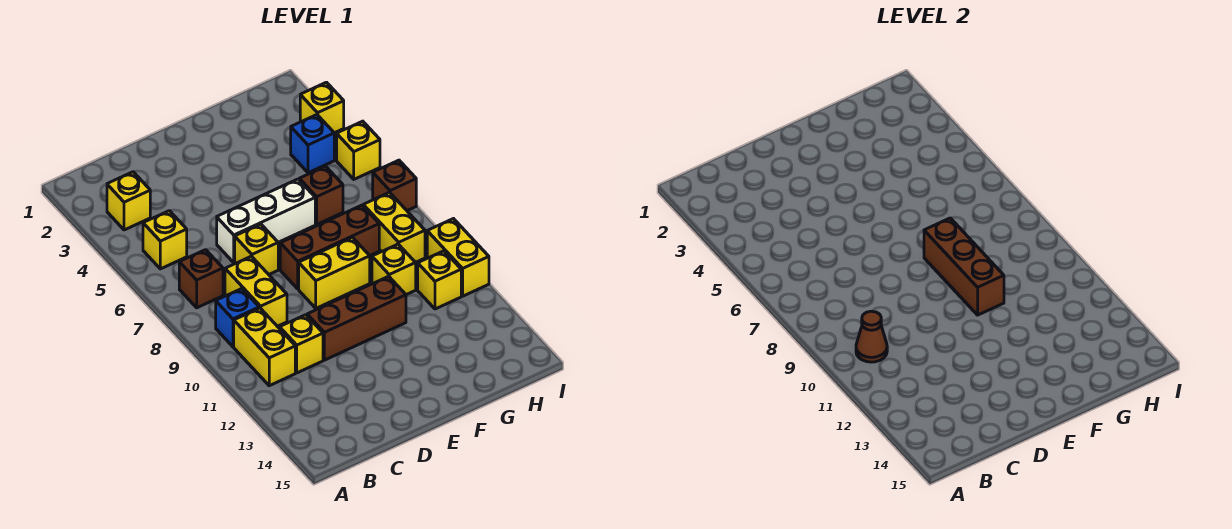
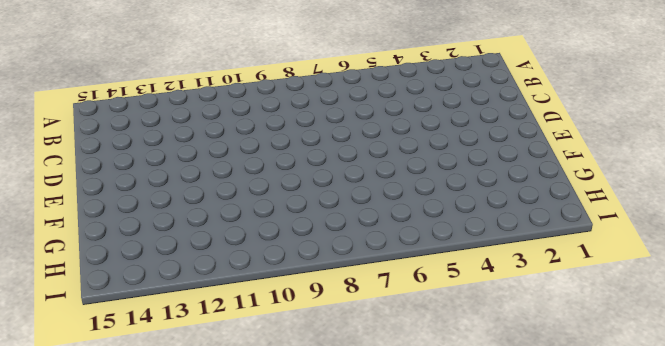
none -> yellow brick B3 level 1
none -> yellow brick B5 level 1
none -> brown brick B7 level 1

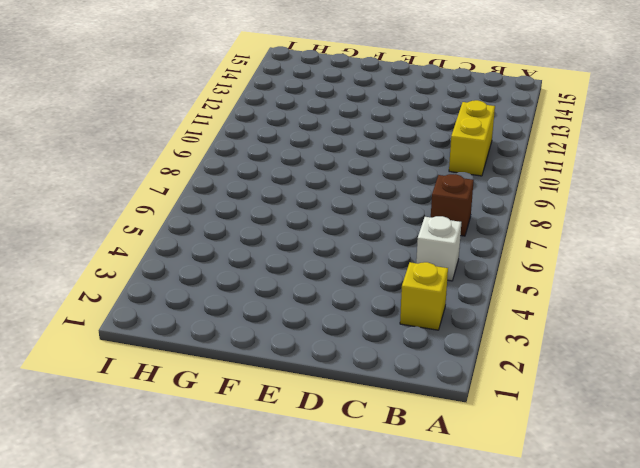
white brick B5 level 1 -> yellow brick B5 level 1
none -> blue brick B9 level 1
none -> yellow brick C8:C9 level 1
none -> yellow brick C11 level 1

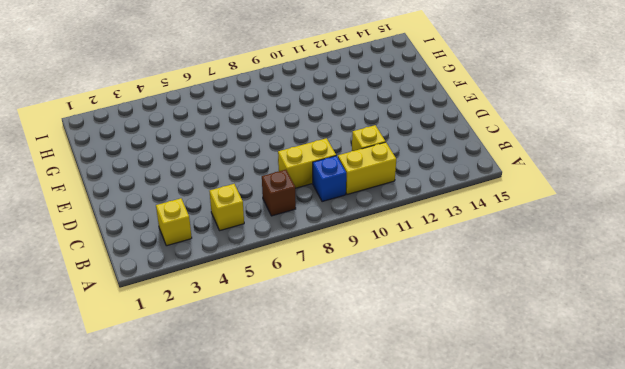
none -> white brick D6:F6 level 1
none -> yellow brick D7 level 1
none -> brown brick D11:F11 level 1

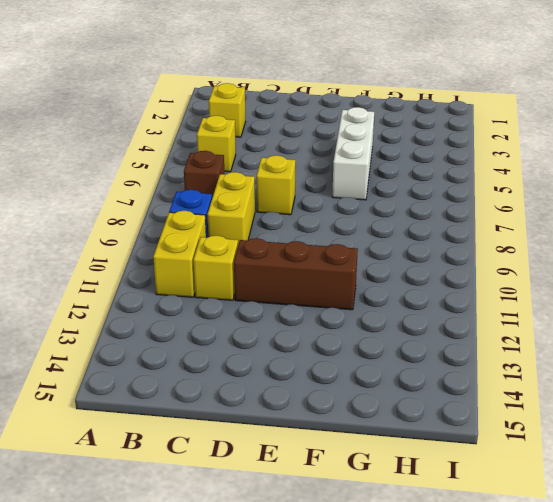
white brick F4:F6 level 1 -> white brick D6:F6 level 1
none -> brown brick E8:G8 level 1
none -> yellow brick E9:F9 level 1
none -> brown brick G6 level 1

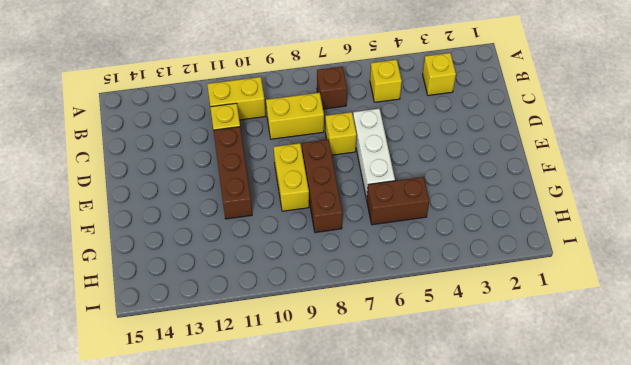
brown brick G5:G6 level 1 -> brown brick G6 level 1
none -> blue brick B9 level 1
none -> yellow brick G10 level 1
none -> blue brick H4 level 1

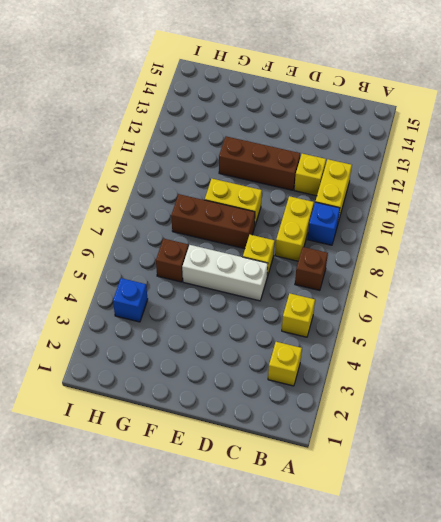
none -> yellow brick G10 level 1
none -> yellow brick H8:H9 level 1
none -> yellow brick H11 level 1

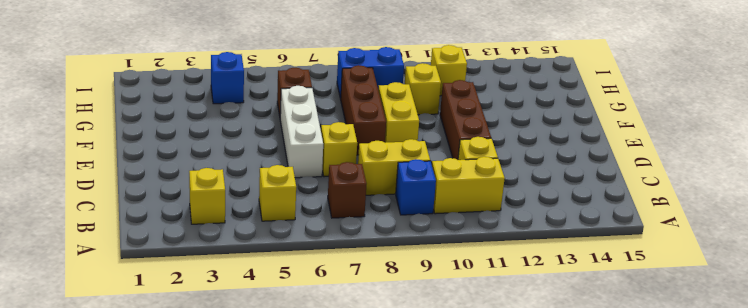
blue brick H8:H9 level 1 -> yellow brick H8:H9 level 1
none -> yellow brick I3 level 1
none -> yellow brick I5 level 1
none -> brown brick I7 level 1

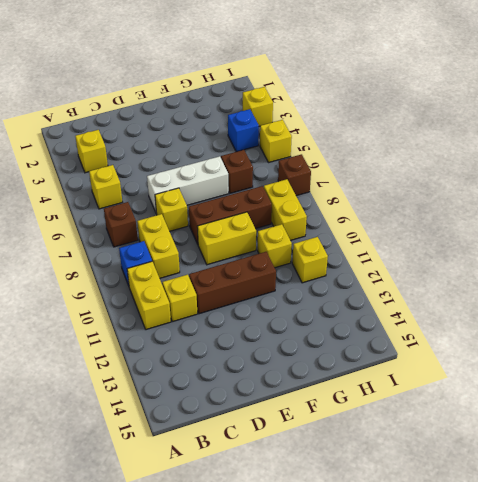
none -> yellow brick I10:I11 level 1
none -> brown cone B10 level 2
none -> brown brick F8:F10 level 2

